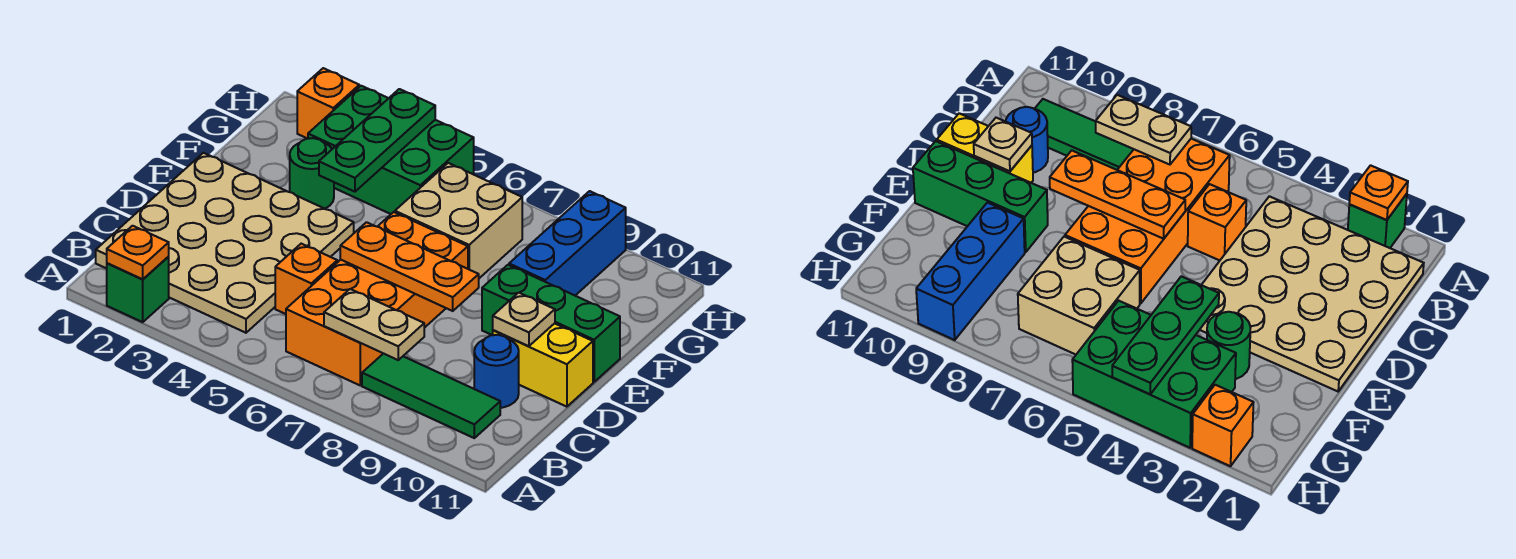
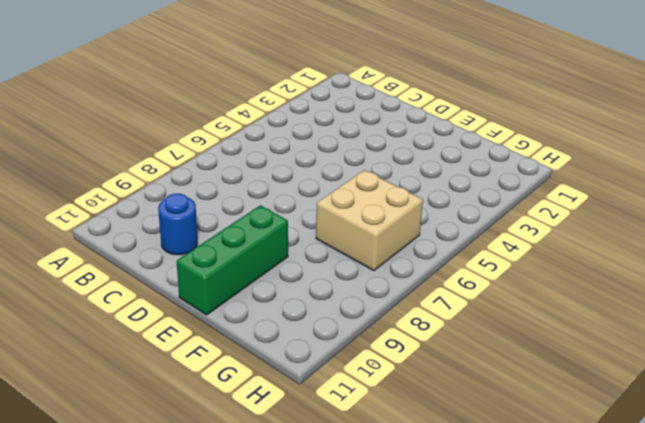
none -> green brick A2 level 1
none -> tan plate B1:E4 level 1
none -> orange brick B6:E7 level 1

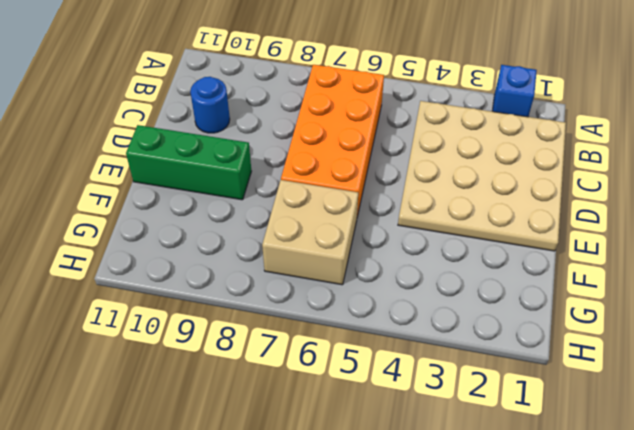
blue brick A2 level 1 -> green brick A2 level 1
none -> green tile B8:B10 level 1
none -> orange brick C5 level 1
none -> yellow brick D10:D11 level 1

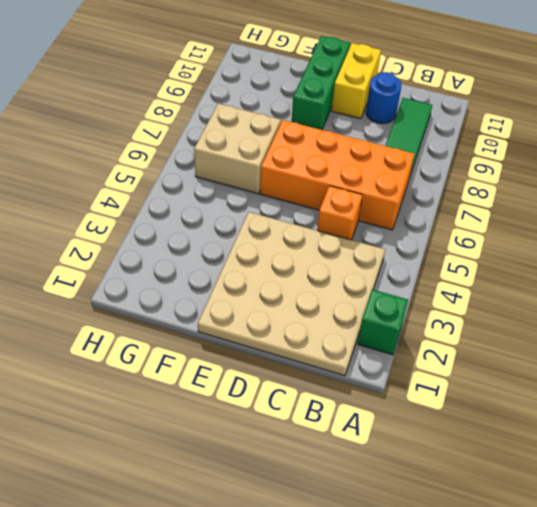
none -> green round brick F3 level 1
none -> blue brick F9:H9 level 1
none -> green brick G3:H5 level 1

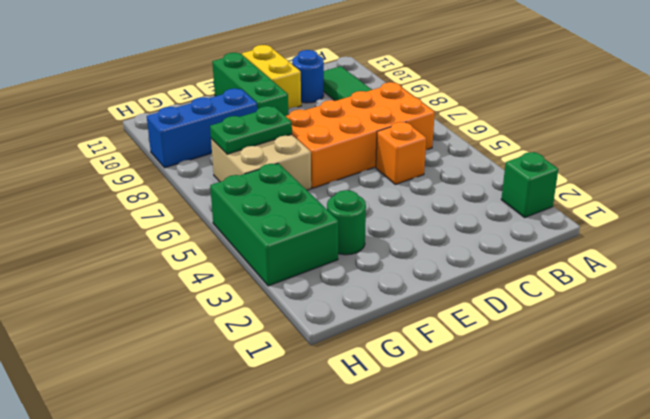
green plate F7:G7 level 2 -> none
none -> tan plate B1:E4 level 1
none -> orange brick H2 level 1
none -> orange plate A2 level 2

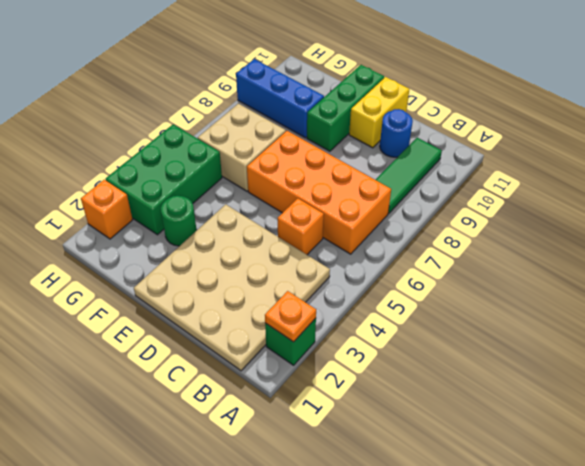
none -> tan plate B7:B8 level 2
none -> orange plate D6:D8 level 2
none -> tan plate D10 level 2

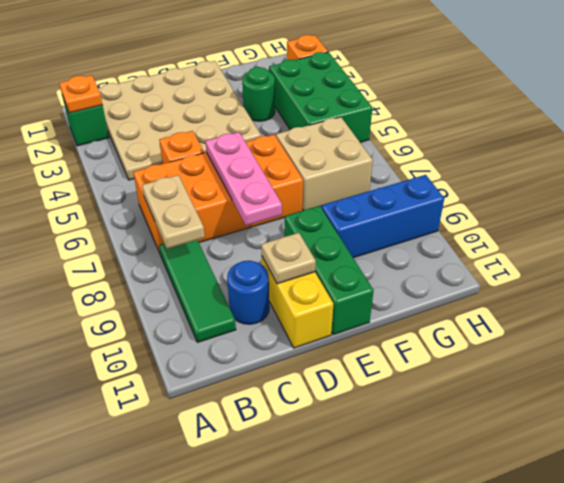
pink plate D6:D8 level 2 -> orange plate D6:D8 level 2
none -> green plate F4:H4 level 2

